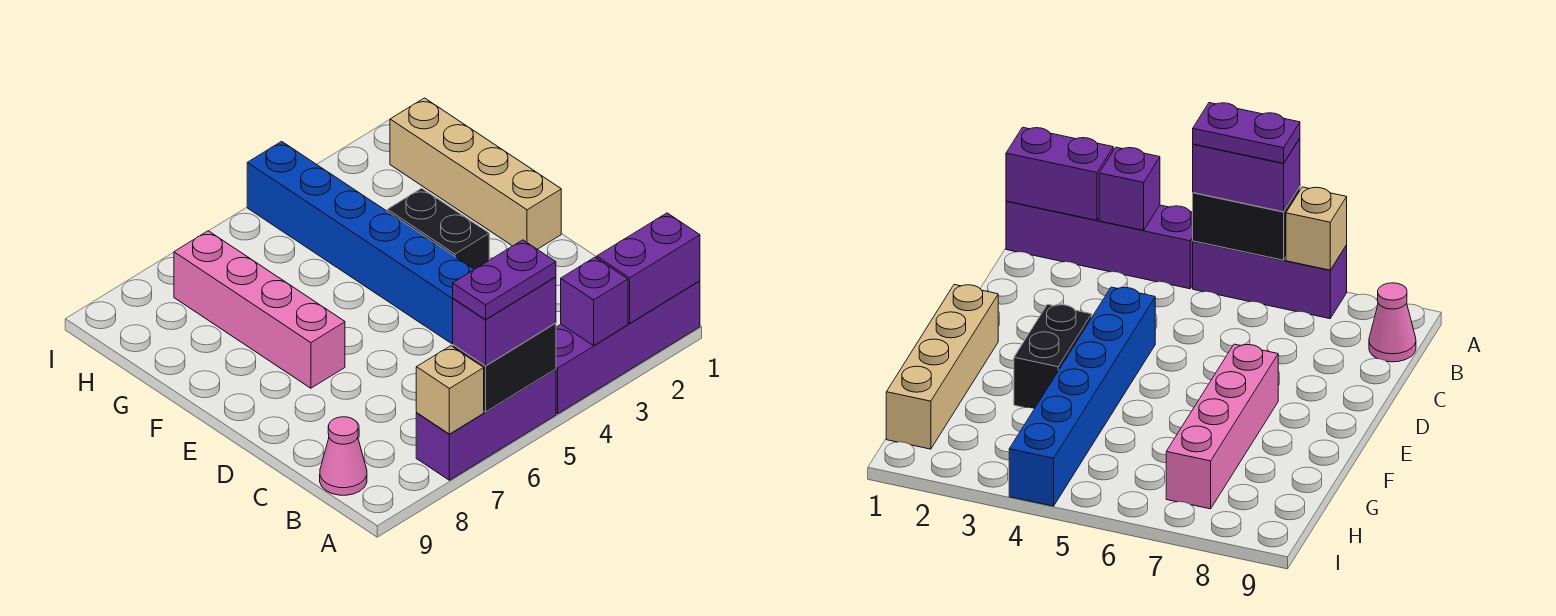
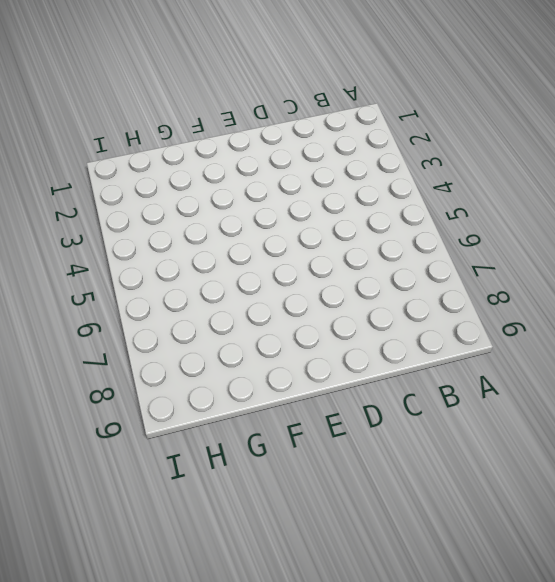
none -> purple brick A1:A4 level 1
none -> purple brick A5:A7 level 1
none -> pink cone B9 level 1

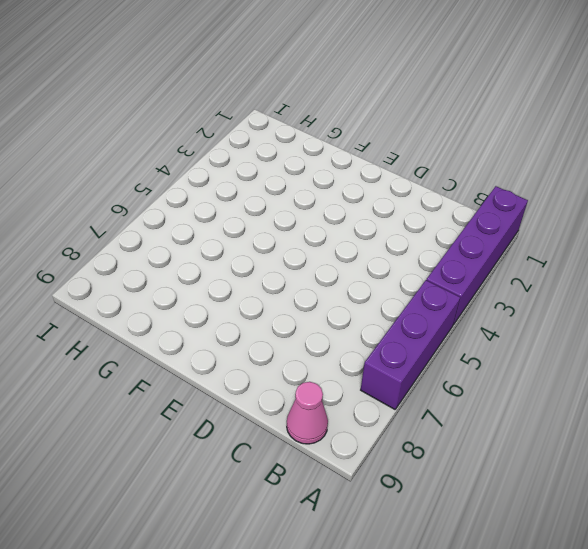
none -> blue brick D4:I4 level 1
none -> tan brick E1:H1 level 1
none -> black brick E3:F3 level 1

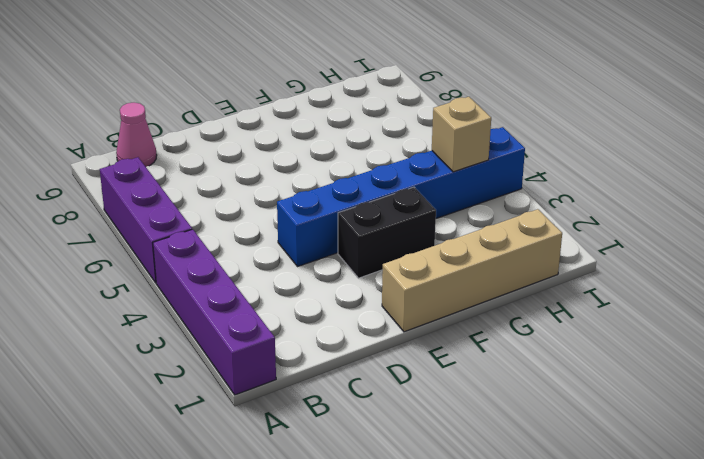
tan brick H4 level 2 -> tan brick A7 level 2
none -> pink brick E7:H7 level 1
none -> purple brick A1:A2 level 2
none -> purple brick A3 level 2

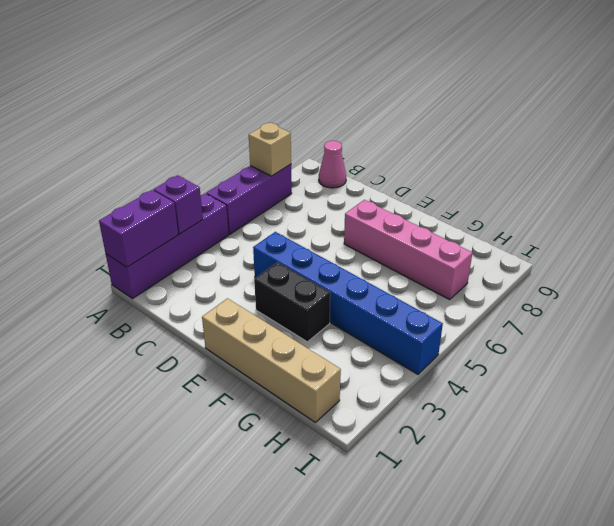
none -> black brick A5:A6 level 2
none -> purple brick A5:A6 level 3
none -> purple plate A5:A6 level 4

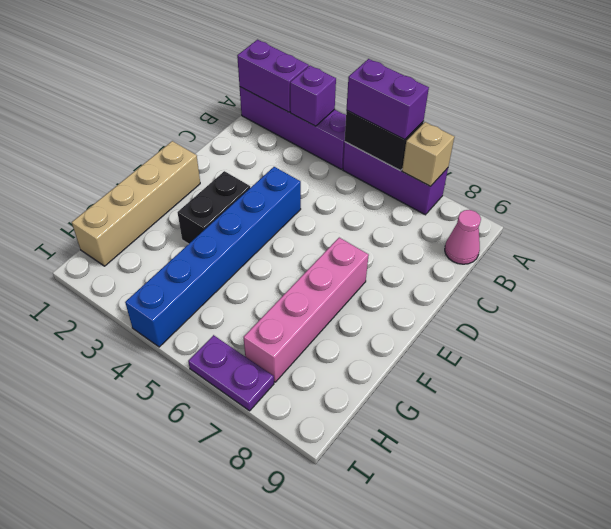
purple plate I6:I7 level 1 -> purple plate A5:A6 level 4

